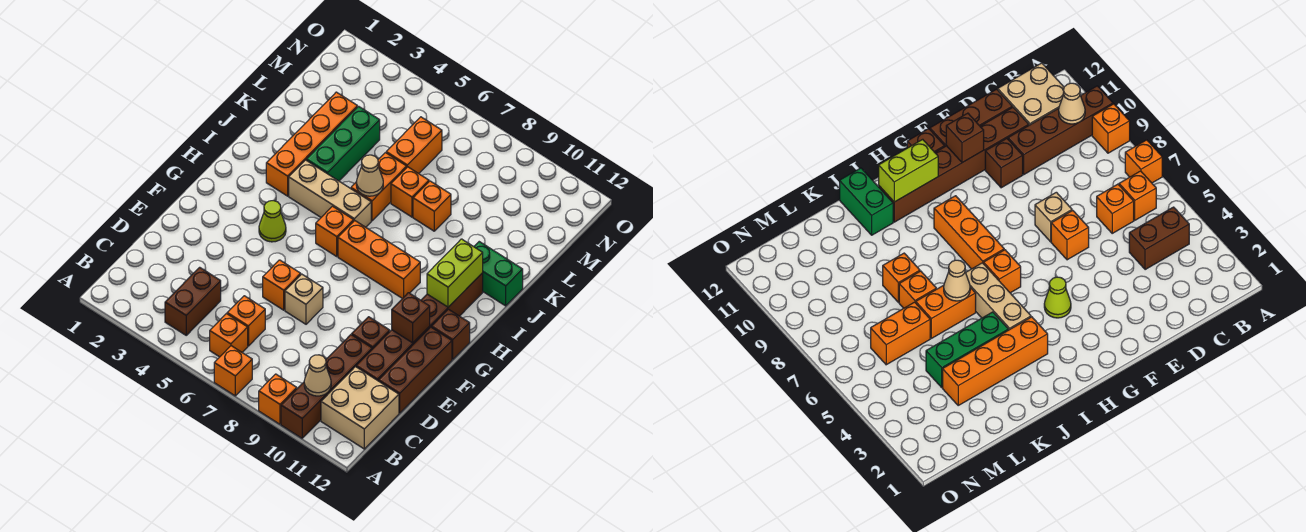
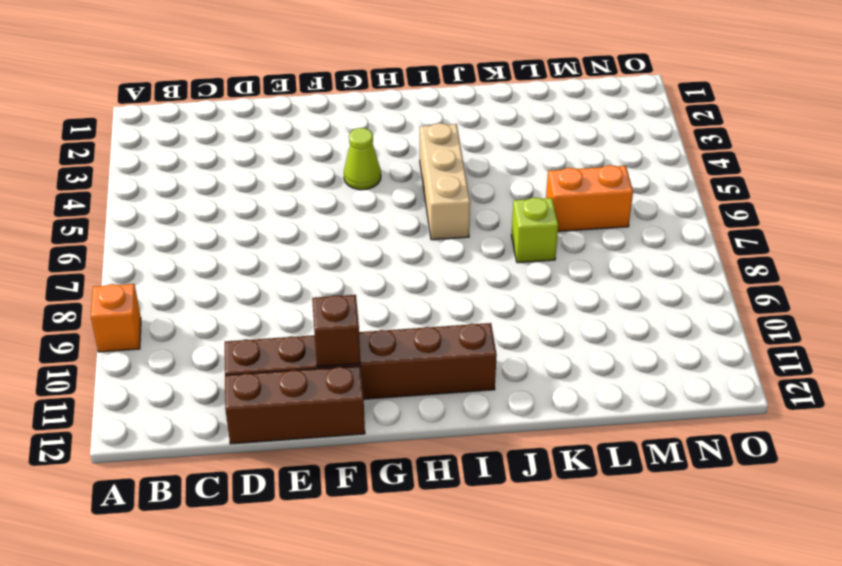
lime brick K7 level 1 -> orange brick K7 level 1
none -> orange brick A7 level 1
none -> brown brick A10:D10 level 1
none -> brown brick B4:C4 level 1

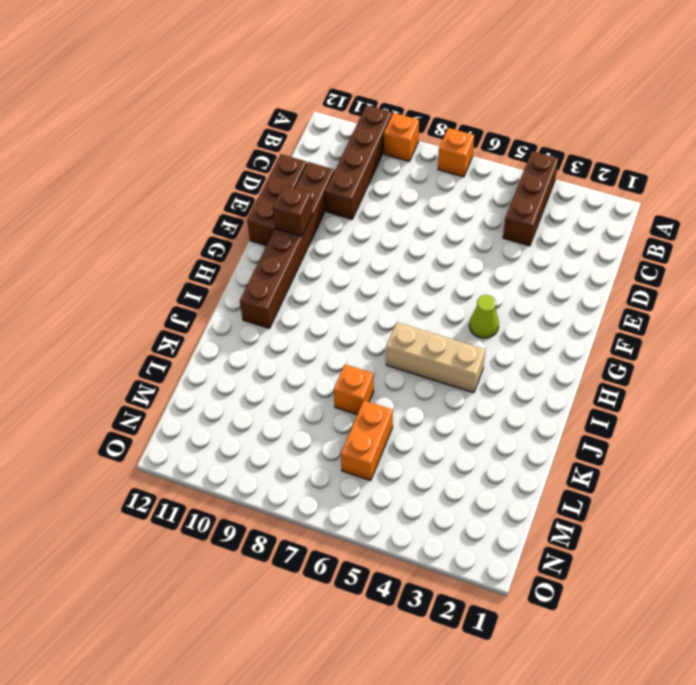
brown brick A4:C4 level 1 -> brown brick B4:C4 level 1
none -> orange brick B6 level 1
none -> tan brick B11:C12 level 1
none -> orange brick C6 level 1

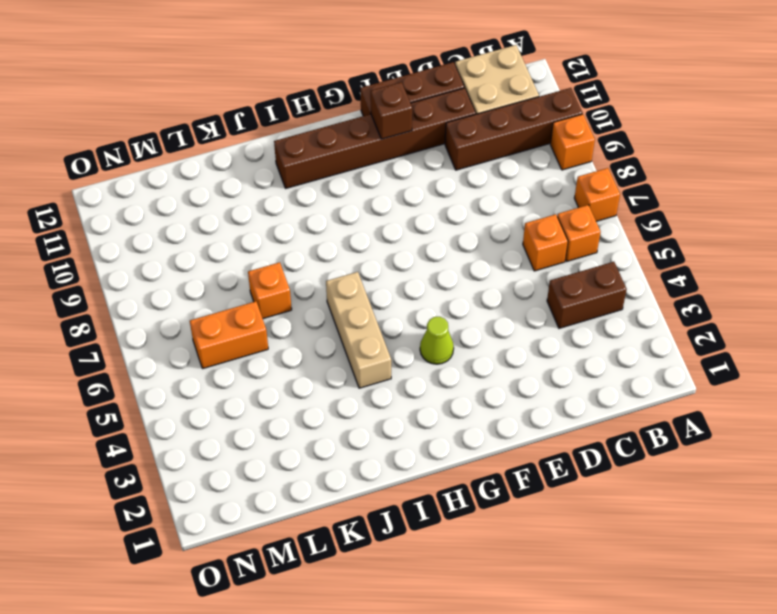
none -> orange brick E6 level 1
none -> tan brick E7 level 1
none -> brown brick E10 level 1

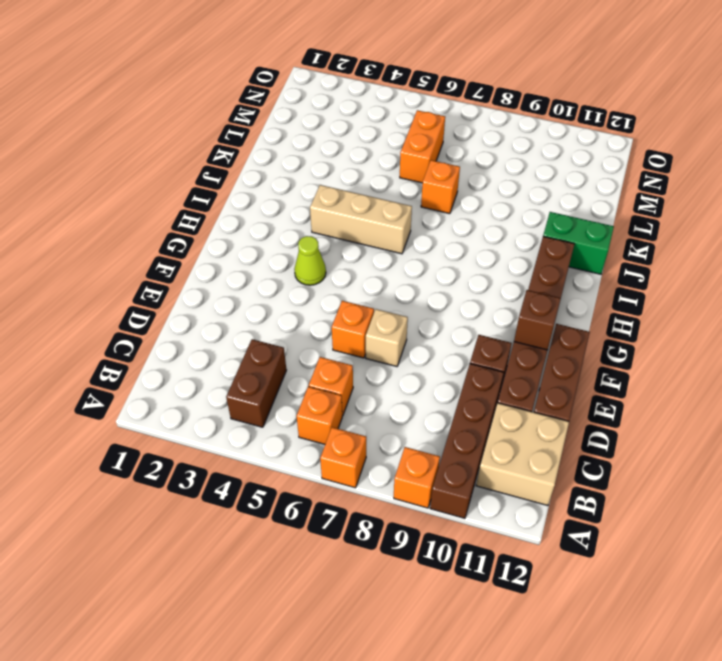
none -> brown brick G12 level 1
none -> orange brick H6 level 1
none -> orange brick H7:H9 level 1

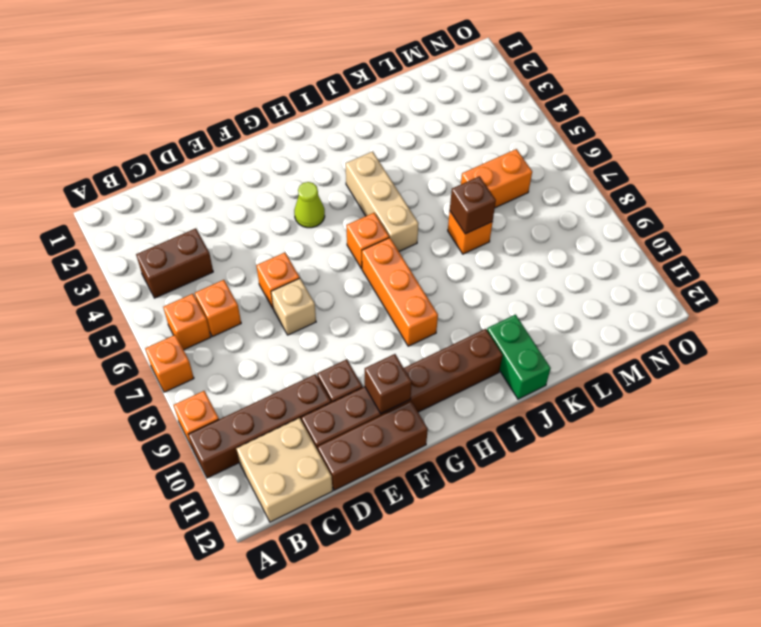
brown brick K7 level 2 -> brown brick G12 level 1
none -> orange brick I3:L3 level 1
none -> green brick J4:L4 level 1
none -> orange brick J6:K6 level 1

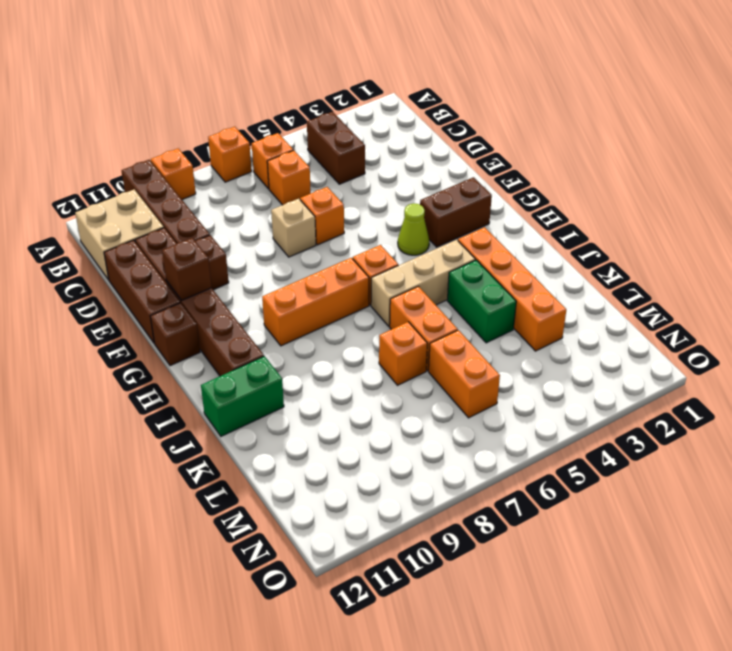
brown brick G2:G3 level 1 -> none
green brick J4:K4 level 1 -> green brick J4:L4 level 1
none -> orange brick K8 level 1
none -> tan cone B10 level 2
none -> lime brick H11:I11 level 2

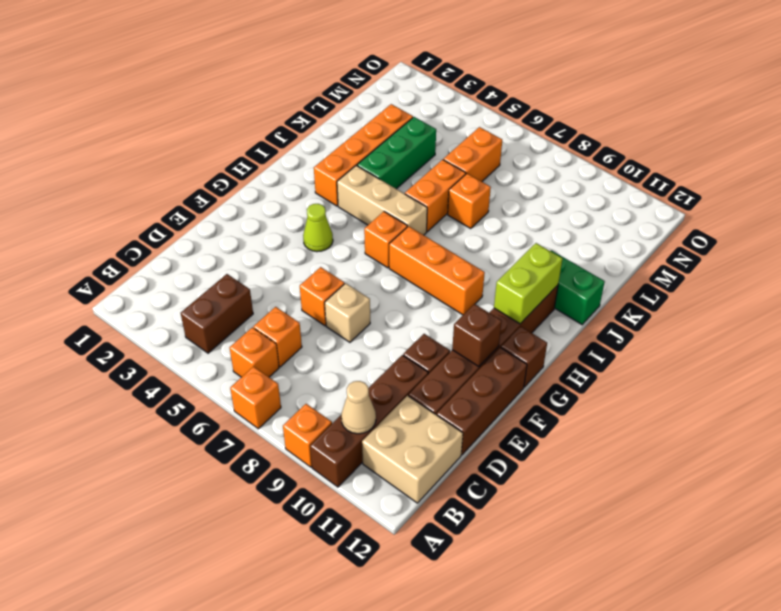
none -> orange brick K8 level 1
none -> tan cone J6 level 2

